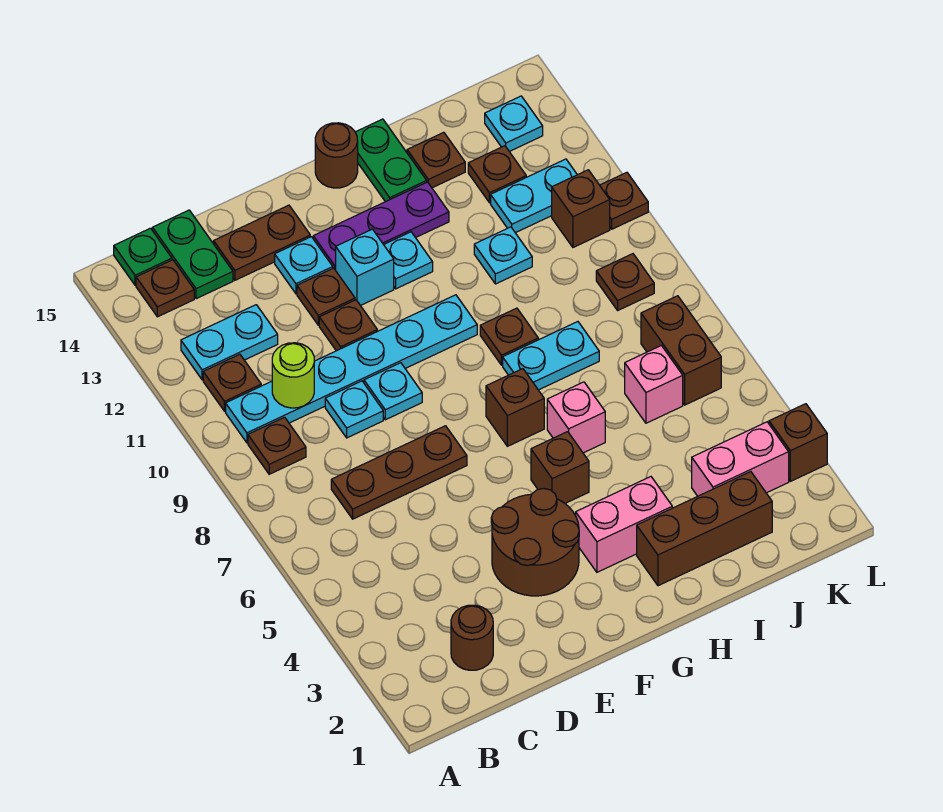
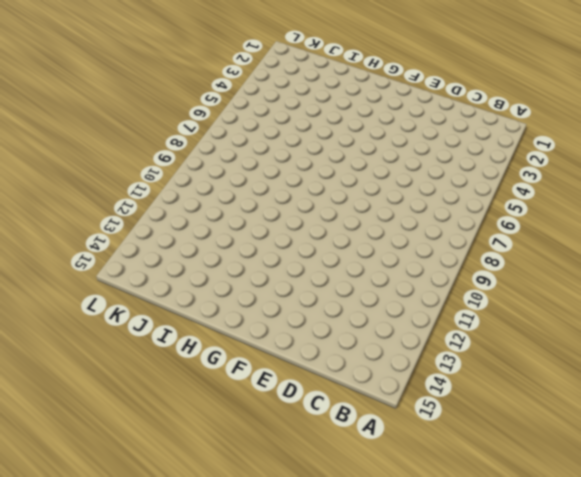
none -> brown plate B9 level 1
none -> cyan plate B10:G10 level 1
none -> brown plate B11 level 1
none -> cyan plate B12:C12 level 1

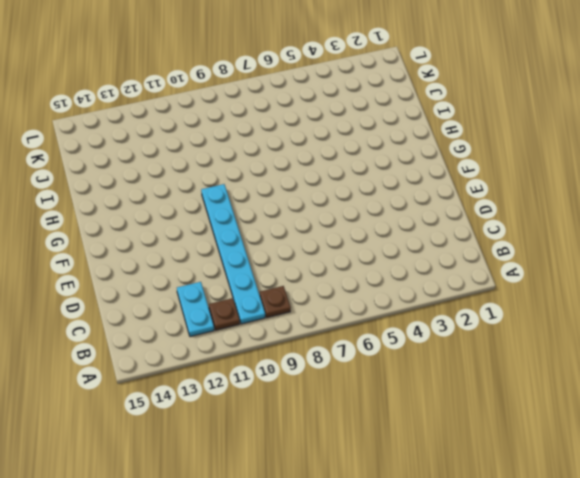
none -> brown plate B14 level 1
none -> green plate B15 level 1
none -> brown round brick C2 level 1
none -> brown plate C7:E7 level 1

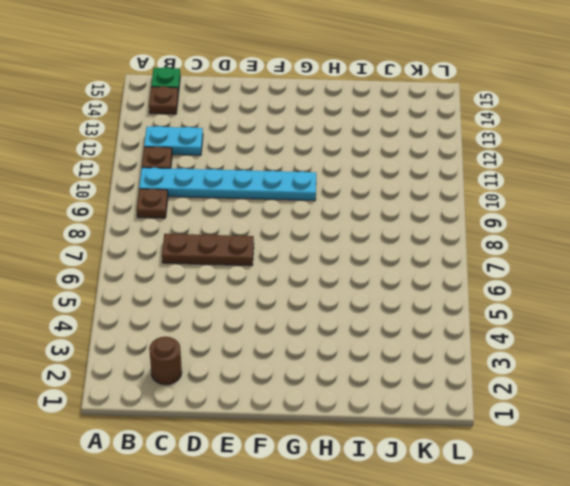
none -> green plate C14:C15 level 1
none -> cyan plate D9 level 1
none -> brown plate D14:E14 level 1
none -> brown round brick E3:F4 level 1

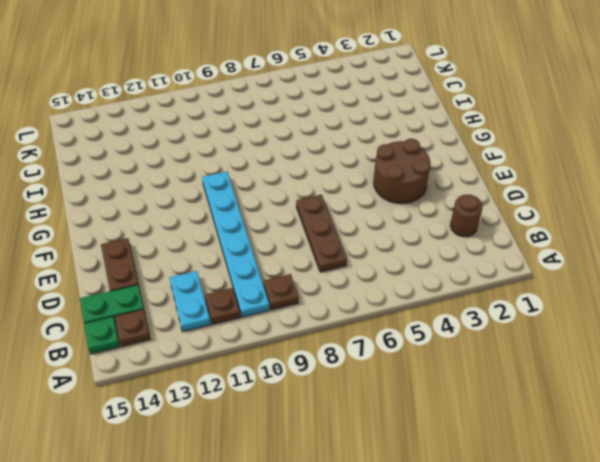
none -> cyan plate D9 level 1
none -> cyan plate E9 level 1
none -> brown plate E11 level 1
none -> brown plate E12 level 1

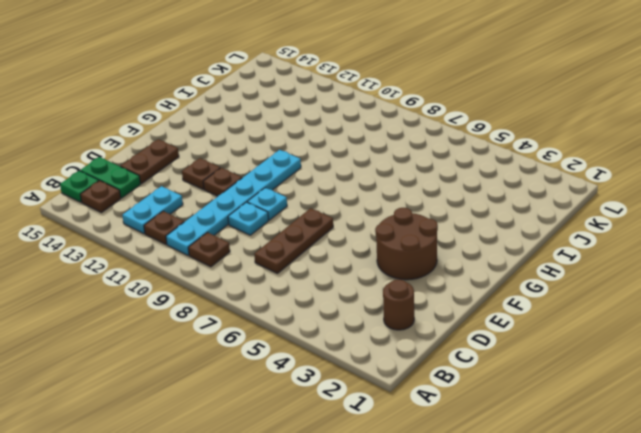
none -> cyan plate E13 level 1
none -> cyan brick F12 level 1
none -> purple plate F13:H13 level 1
none -> pink brick G3:H3 level 1

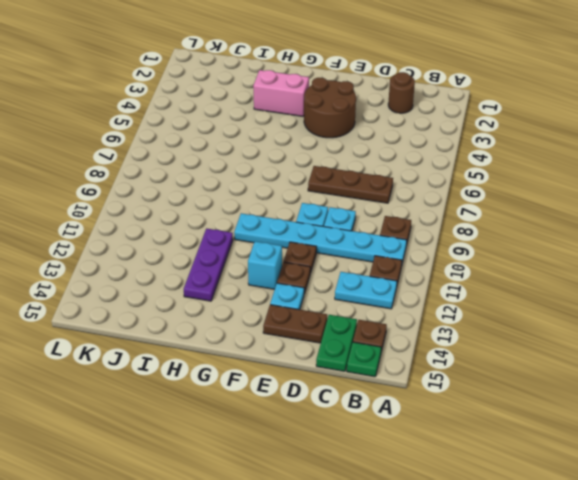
purple plate H11:H13 level 1 -> purple plate F13:H13 level 1
none -> brown brick G5 level 1
none -> brown brick G7 level 1
none -> cyan plate G12 level 1
none -> brown round brick G15 level 1

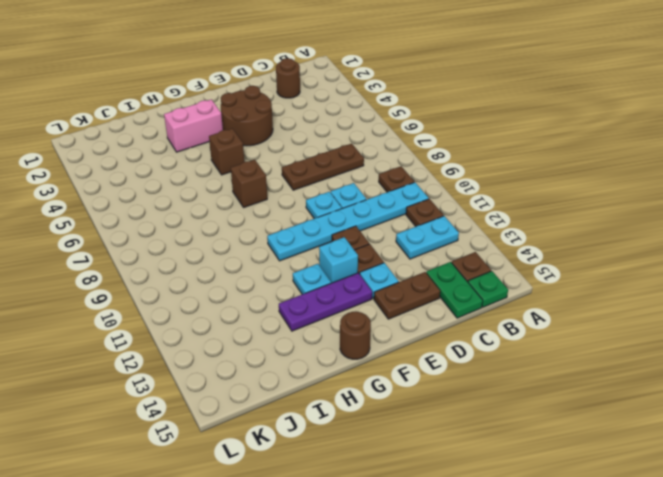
none -> brown brick H2:J2 level 1
none -> pink brick H6 level 1
none -> cyan plate H8:I8 level 1
none -> brown plate H9 level 1

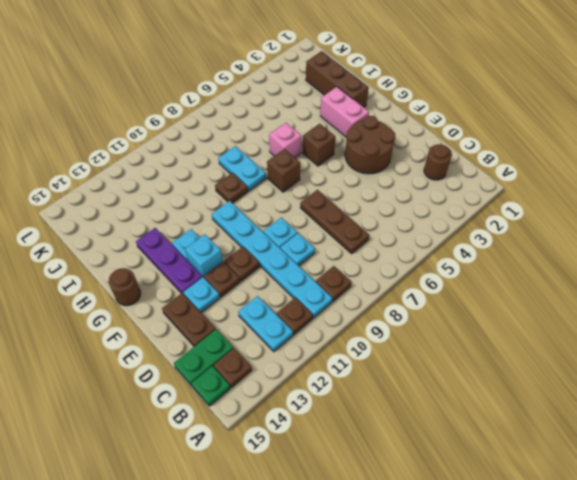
none -> green plate H14:H15 level 1
none -> cyan plate I11 level 1
none -> brown plate I14 level 1
none -> pink brick J3:K3 level 1

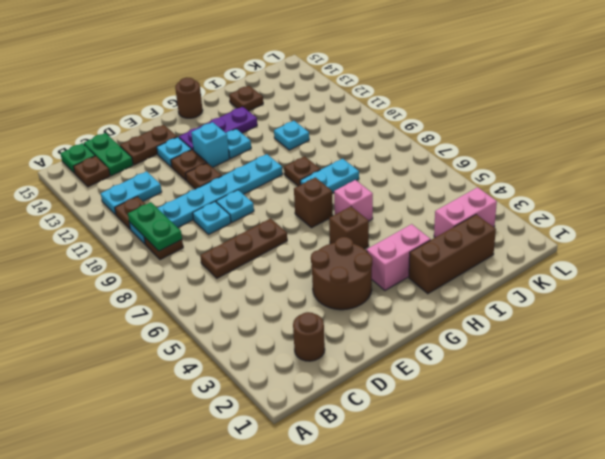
green plate B9:B10 level 2 -> green plate H14:H15 level 1
none -> pink brick J6 level 1
none -> cyan plate J12:K12 level 1
none -> brown plate J13 level 1
none -> brown brick K6:K7 level 1

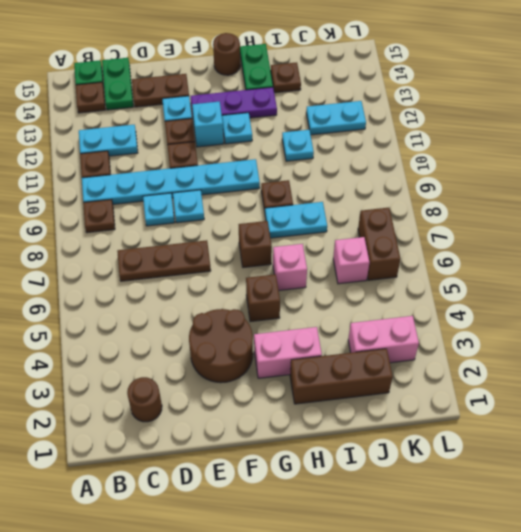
none -> brown plate J13 level 1
none -> brown plate K9 level 1
none -> brown brick K11 level 1
none -> cyan plate K14 level 1

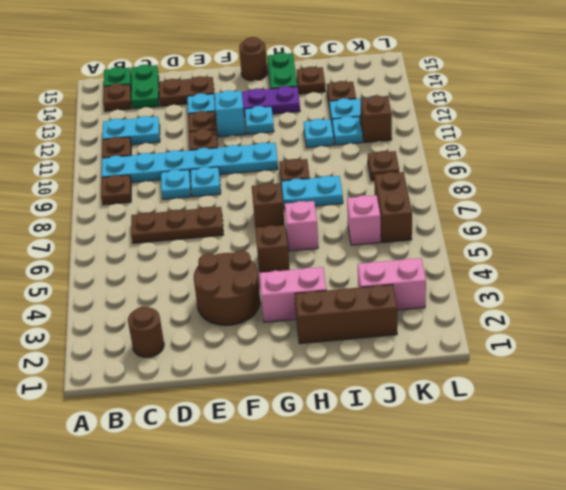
cyan plate J11 level 1 -> cyan plate K14 level 1
none -> brown brick L3 level 1
none -> brown plate L11 level 1
none -> lime round brick C10 level 2

